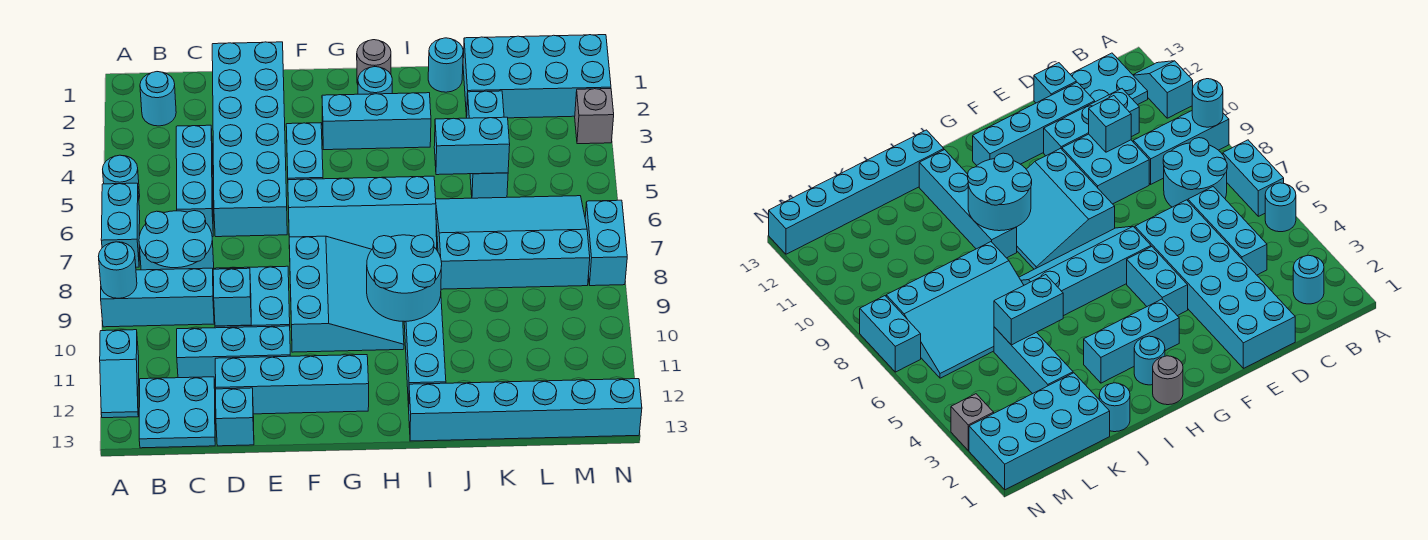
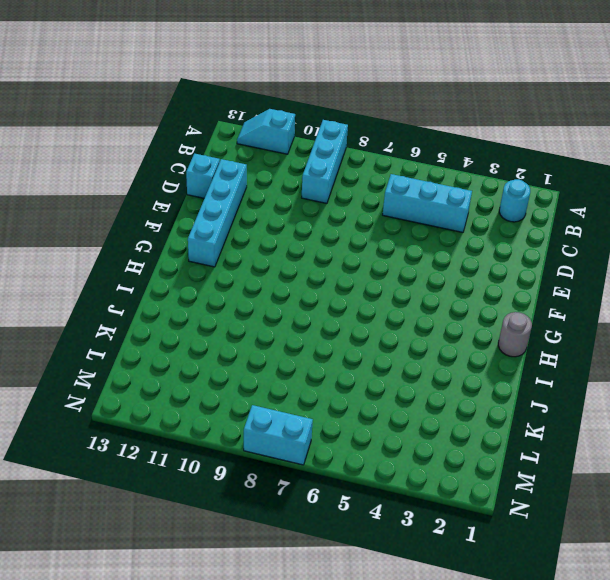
none -> cyan round brick A5 level 1
none -> cyan brick A6:A7 level 1
none -> cyan round brick B7:C8 level 1
none -> cyan plate B12:C13 level 1

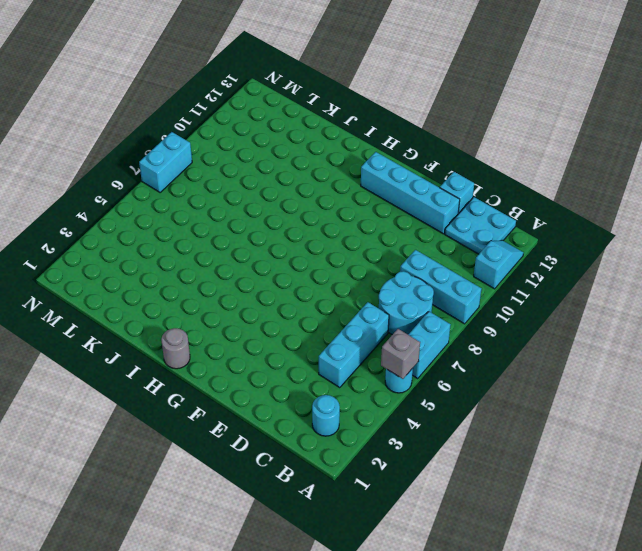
grey brick A5 level 2 -> grey brick N3 level 1
none -> cyan brick C11:E11 level 1
none -> cyan brick D1:E6 level 1
none -> cyan brick D9:E10 level 1
none -> cyan brick F4:F5 level 1

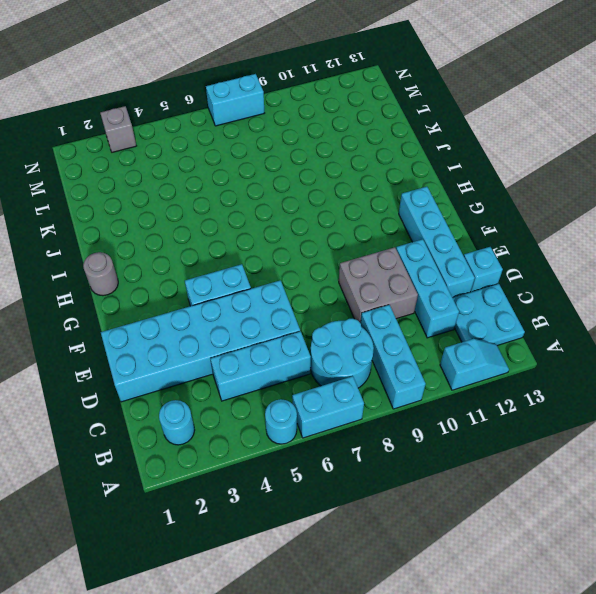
grey brick D9:E10 level 1 -> cyan brick D9:E10 level 1
none -> cyan slope F6:I7 level 1 top 6
none -> cyan slope F8:H10 level 1 top F
none -> cyan brick G3:I3 level 1
none -> cyan round brick H2 level 1

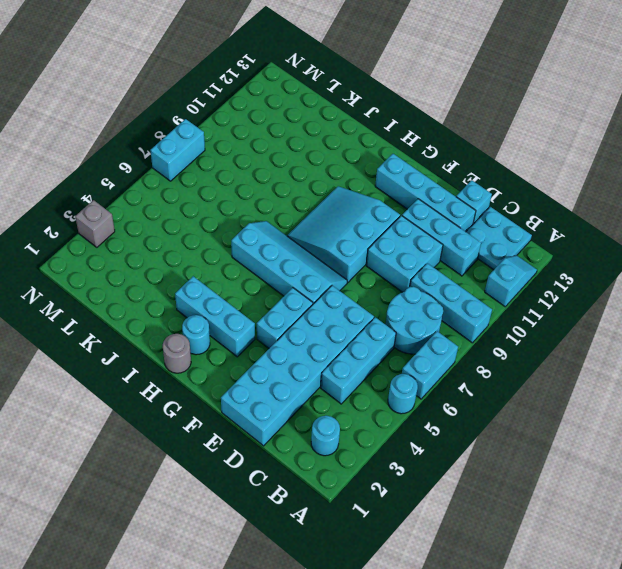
none -> cyan brick I9:I12 level 1
none -> cyan brick I13:N13 level 1
none -> cyan round brick J1 level 1
none -> cyan slope J6:M8 level 1 top 8

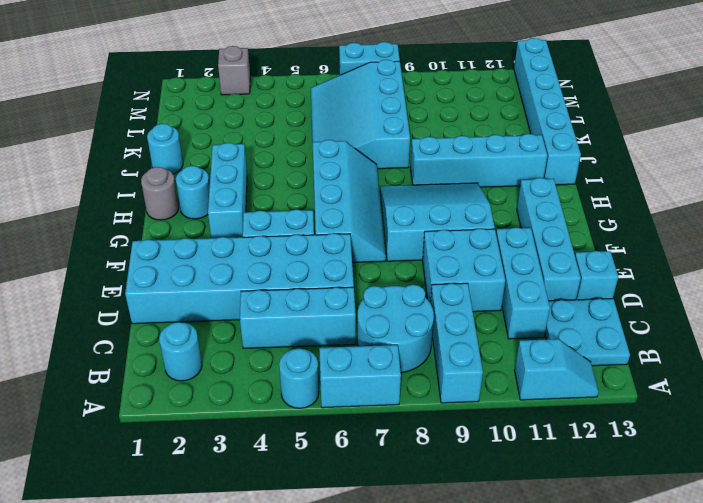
none -> cyan brick K1:N2 level 1
none -> cyan brick K3:K5 level 1
none -> cyan round brick A9 level 2
none -> cyan brick D10 level 2

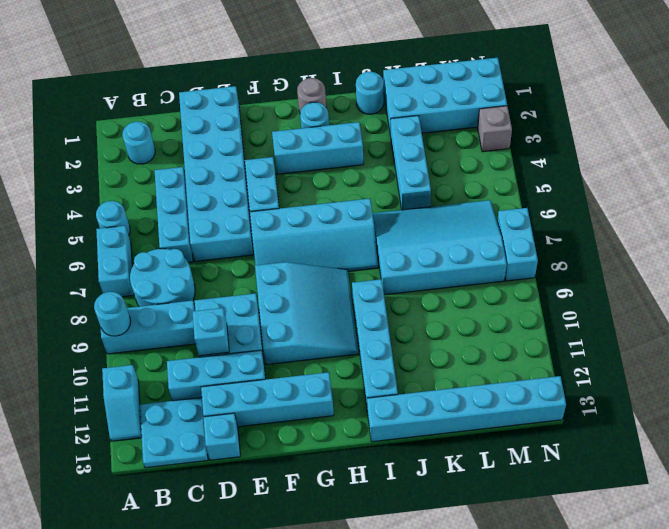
none -> cyan round brick H9:I10 level 2
none -> cyan brick J5:K5 level 2

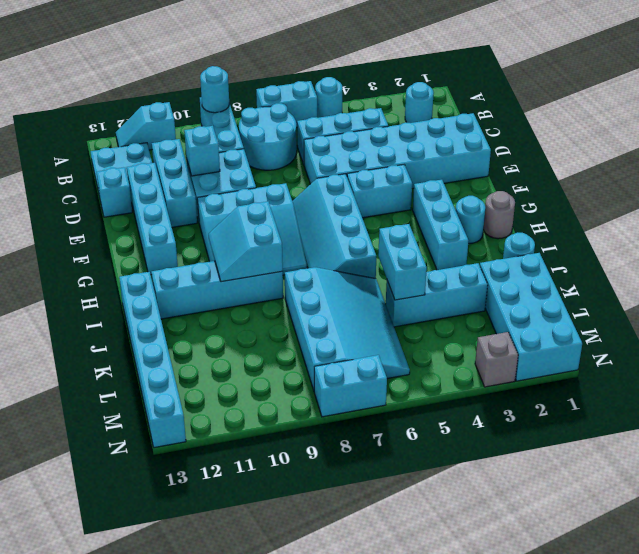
cyan slope H9:I10 level 2 top 9 -> cyan round brick H9:I10 level 2

